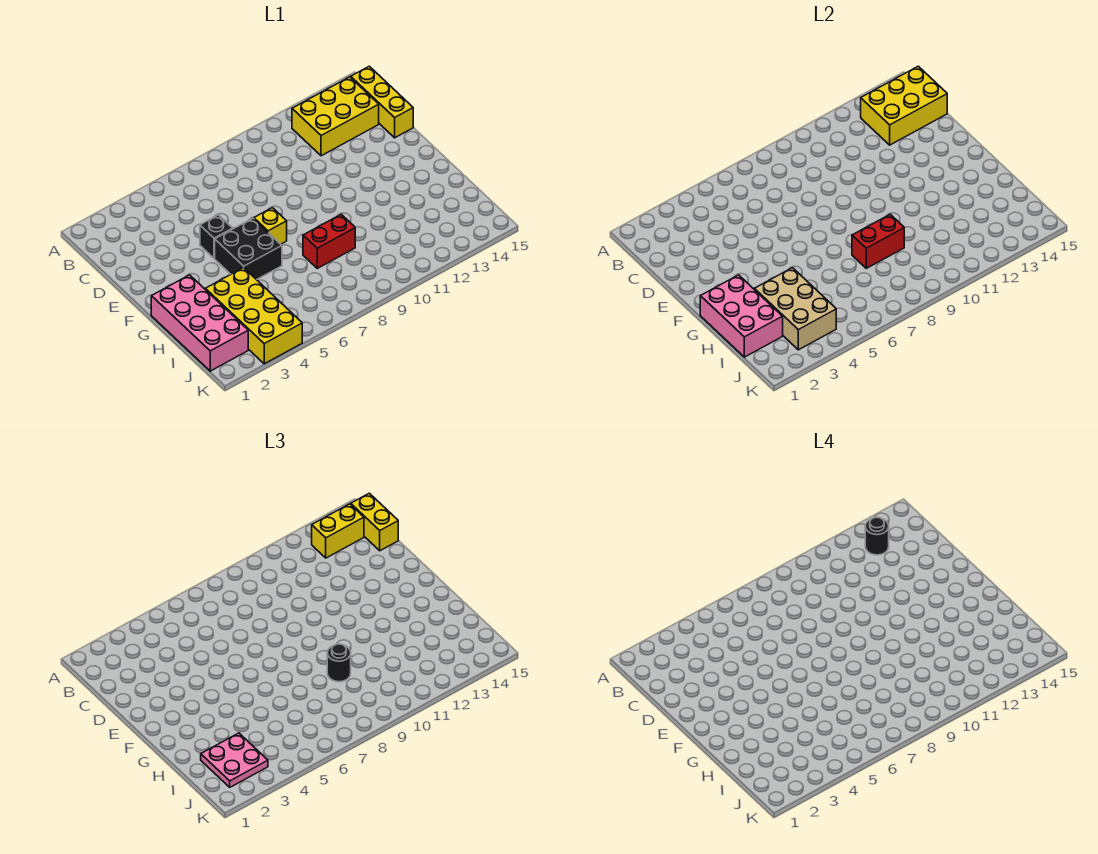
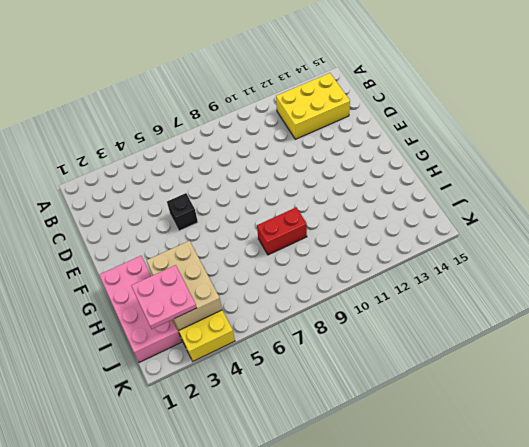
none -> yellow brick B15:D15 level 1
none -> black brick F5:G6 level 1
none -> yellow brick F7 level 1

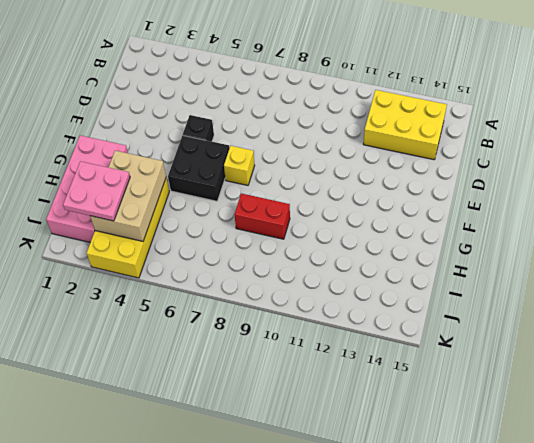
none -> yellow brick B15:D15 level 1
none -> yellow brick B13:C15 level 2
none -> pink brick G1:I2 level 2

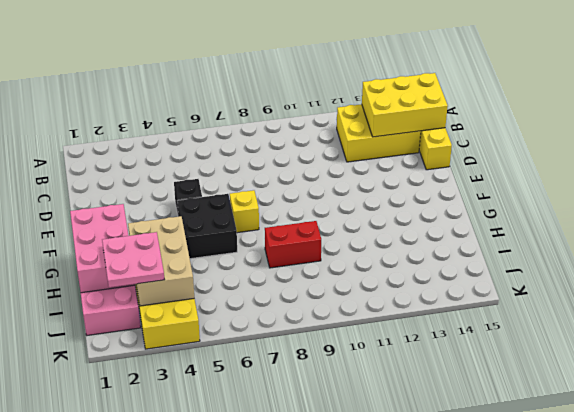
none -> red brick H8:H9 level 2
none -> yellow brick B13:B14 level 3
none -> yellow brick B15:C15 level 3

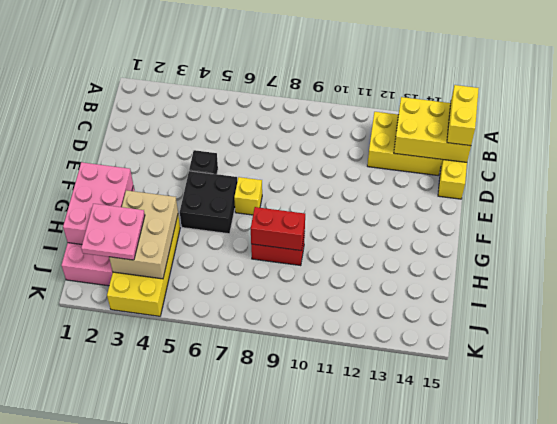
none -> yellow brick B13:B14 level 3
none -> black round brick H9 level 3
none -> black round brick B13 level 4

